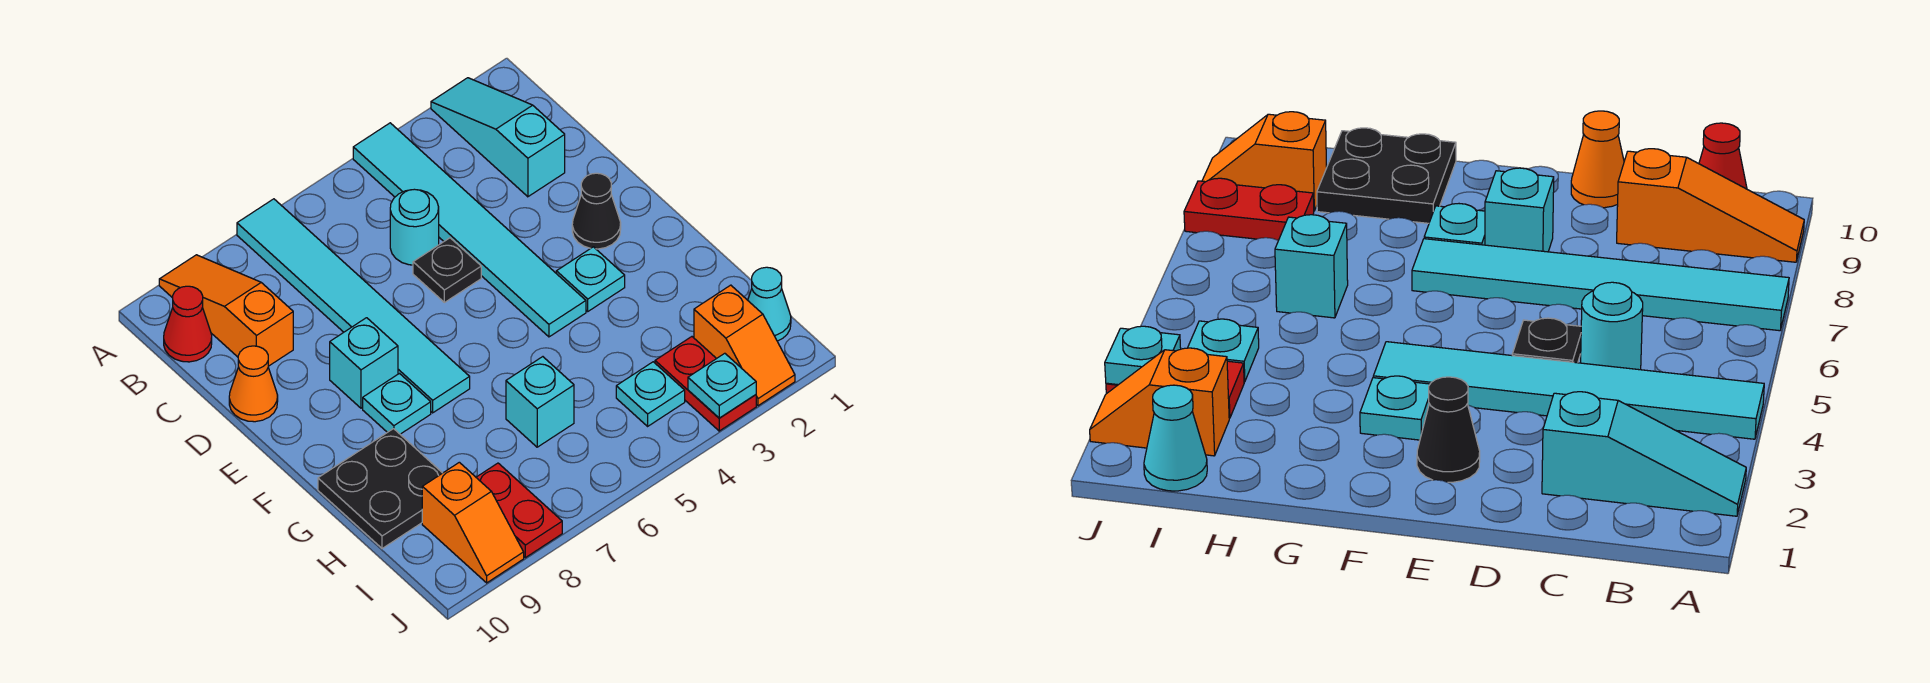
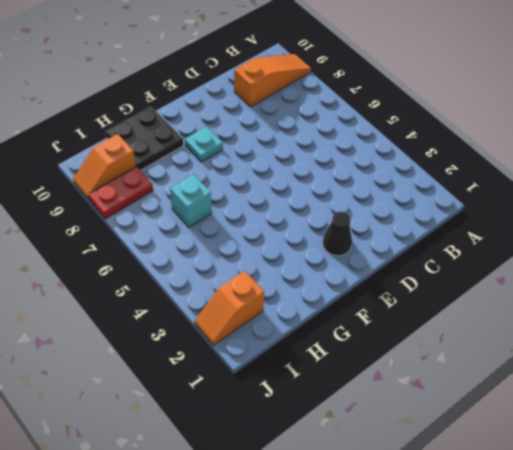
none -> cyan slope A2:C2 level 1 top C
none -> cyan tile A4:F4 level 1
none -> cyan tile A7:F7 level 1

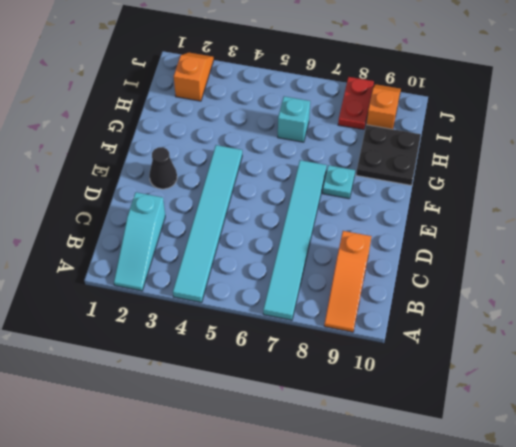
none -> red cone B10 level 1
none -> cyan round brick C5 level 1
none -> black plate D5 level 1

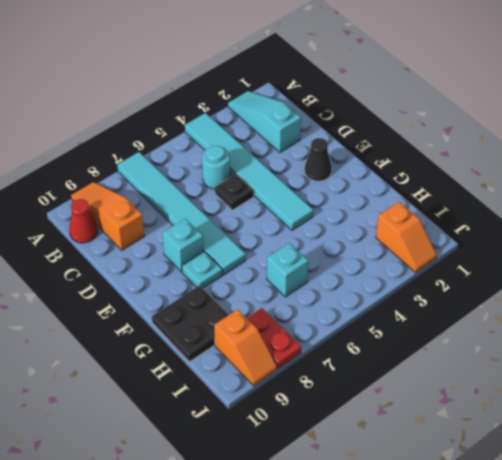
none -> orange cone D10 level 1
none -> cyan plate F3 level 1
none -> cyan cone I1 level 1

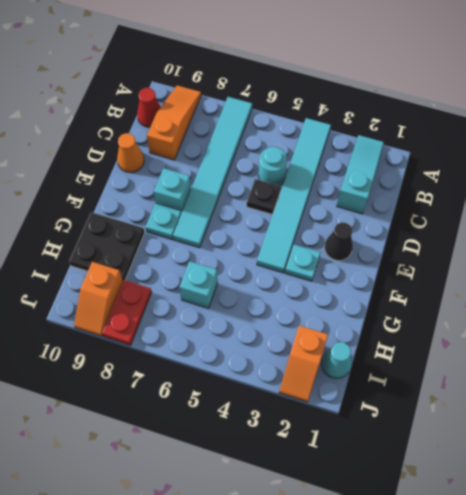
none -> red plate I3:J3 level 1
none -> cyan plate I4 level 1
none -> cyan plate J3 level 2

